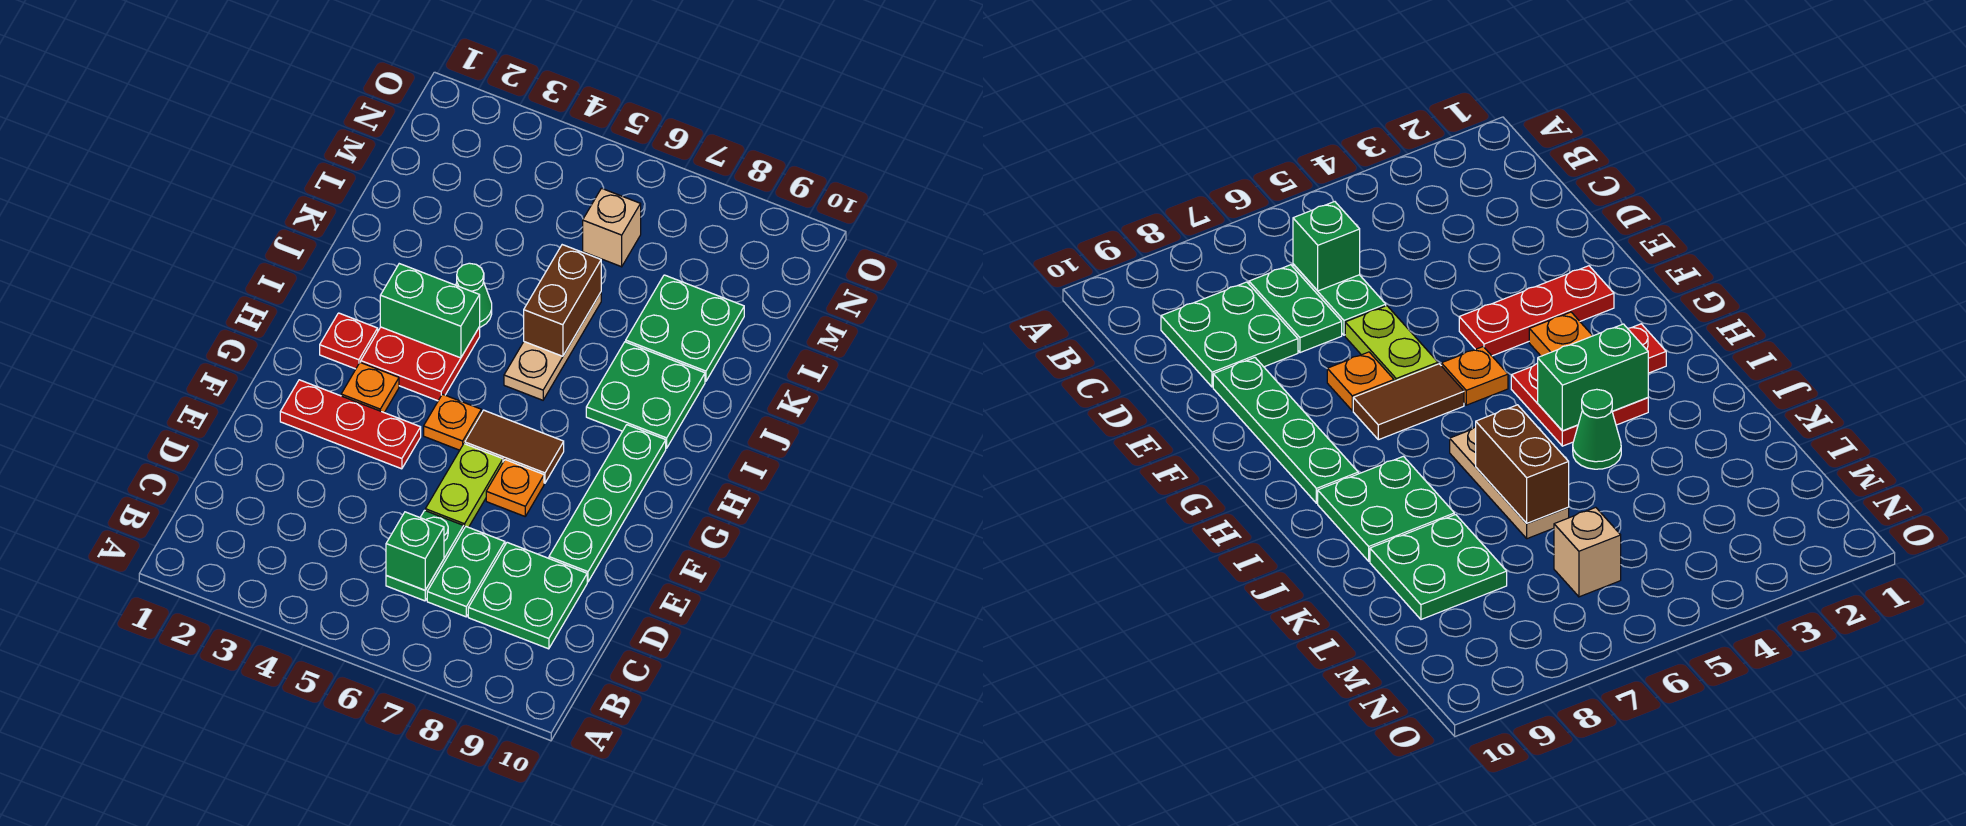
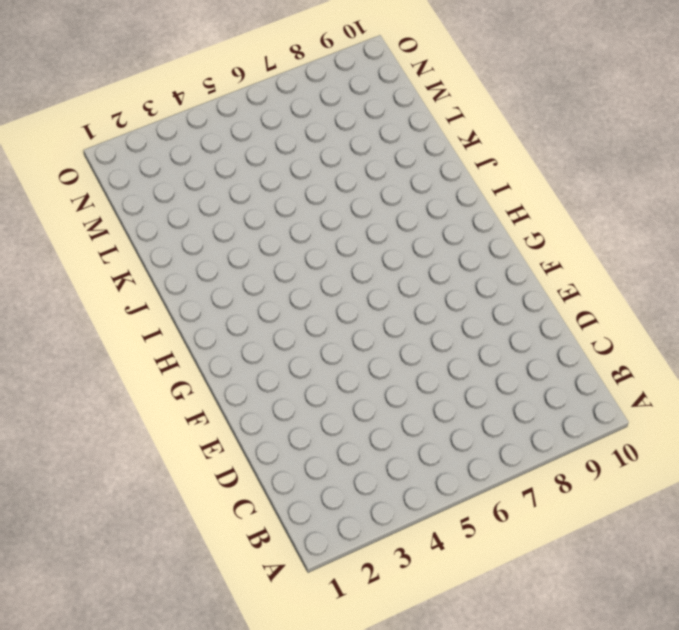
none -> green plate C6:D6 level 1
none -> green plate C7:D7 level 1
none -> green plate C8:D9 level 1

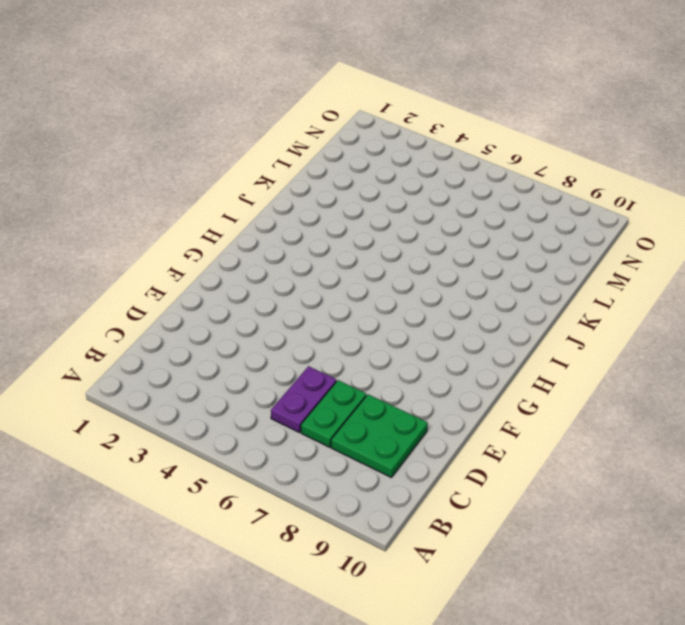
purple plate C6:D6 level 1 -> green plate C6:D6 level 1
none -> lime plate E6:F6 level 1
none -> green plate E9:H9 level 1
none -> red plate F2:F4 level 1

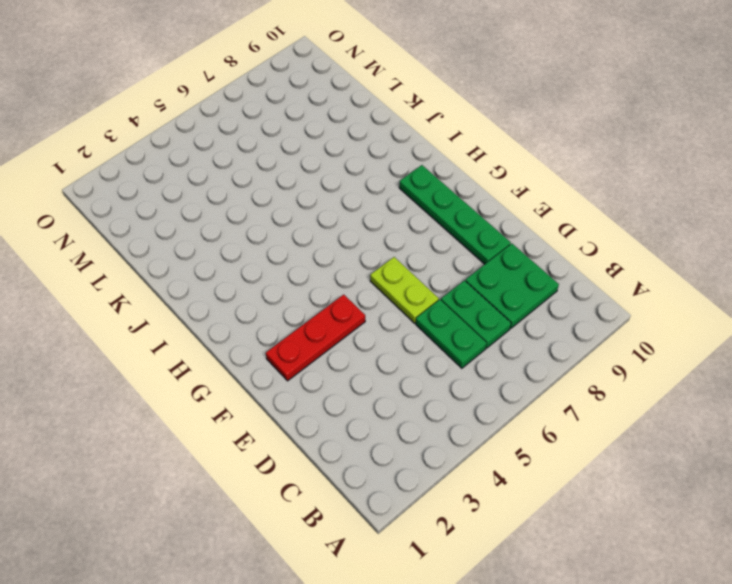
none -> orange plate F7 level 1
none -> orange plate G3 level 1
none -> orange plate G5 level 1

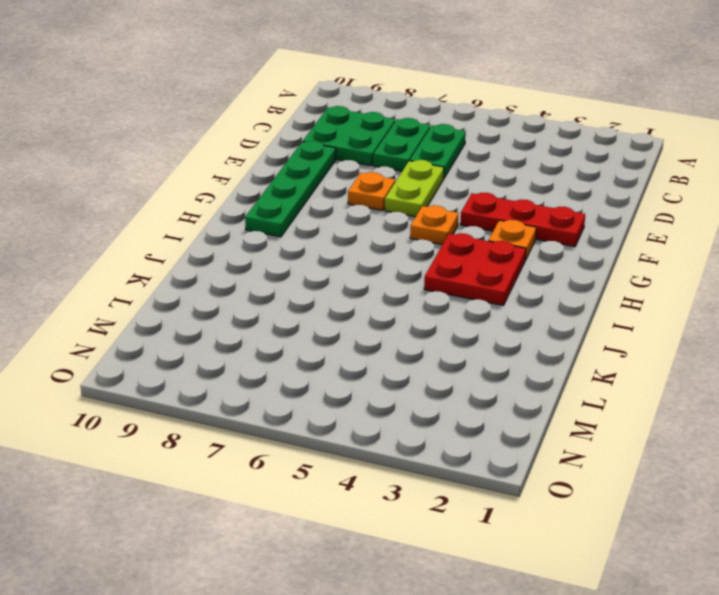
none -> brown tile G6:G7 level 1
none -> red plate H2 level 1
none -> tan plate I6:K6 level 1

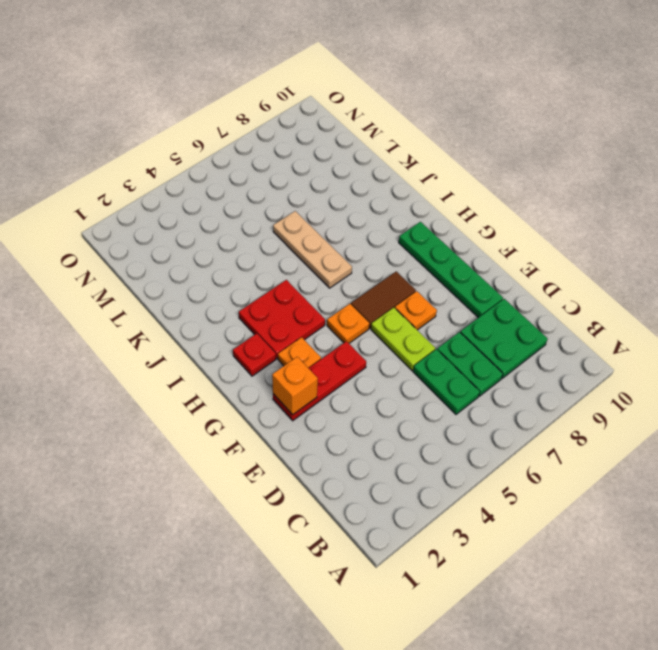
orange brick F2 level 2 -> none
none -> green plate I8:J9 level 1
none -> green cone J4 level 1
none -> green plate K8:L9 level 1

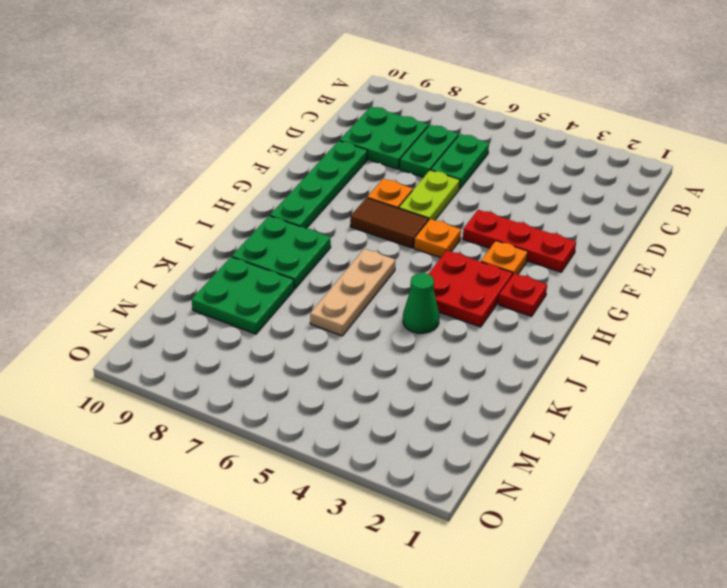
none -> tan brick M6 level 1
none -> green brick C6 level 2
none -> green brick I3:I4 level 2

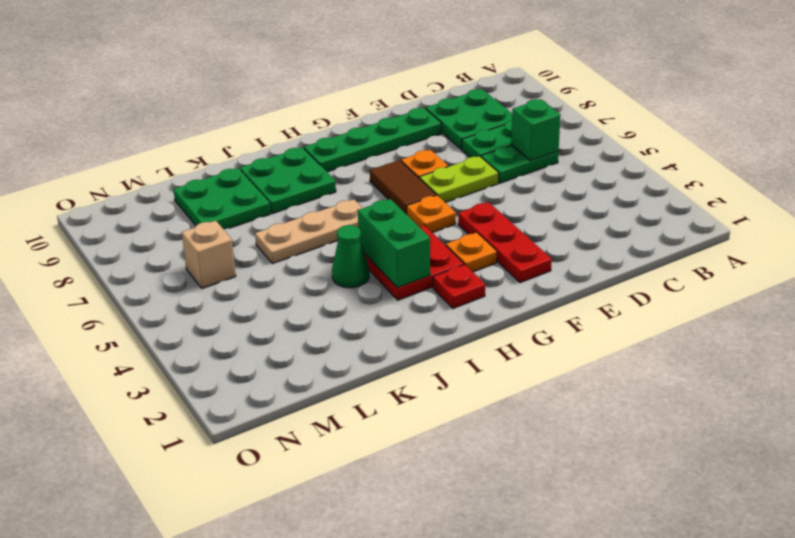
none -> brown brick J6:K6 level 2

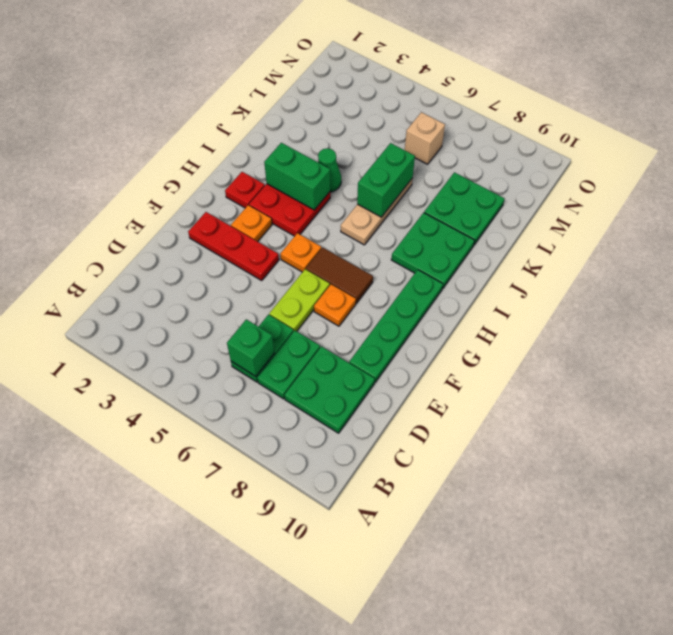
green brick J6:K6 level 2 -> brown brick J6:K6 level 2

